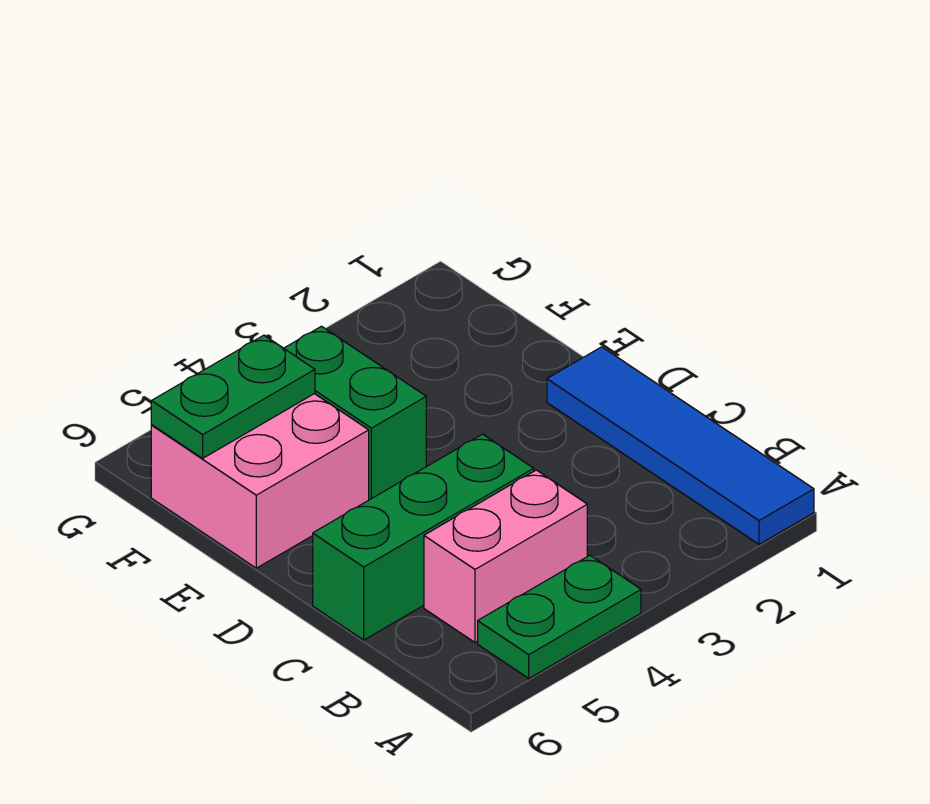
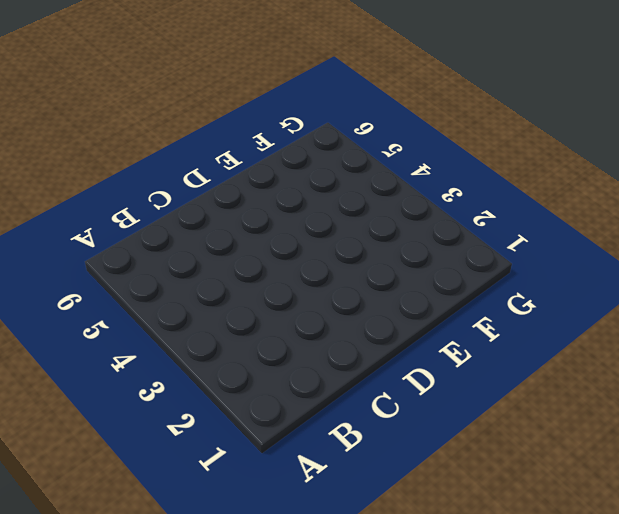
none -> blue tile A1:D1 level 1
none -> green plate A4:A5 level 1

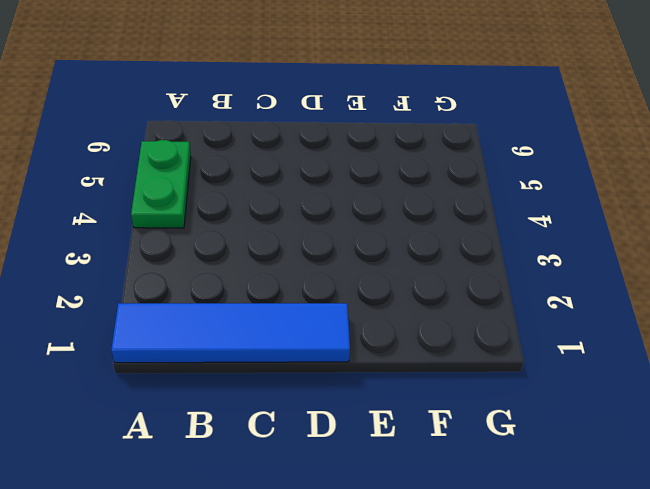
none -> pink brick B4:B5 level 1
none -> green brick C4:C6 level 1

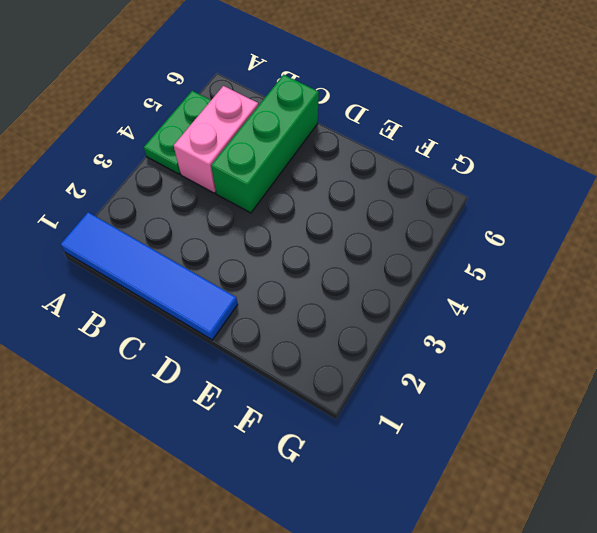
none -> green brick E4:F4 level 1
none -> pink brick E5:F6 level 1

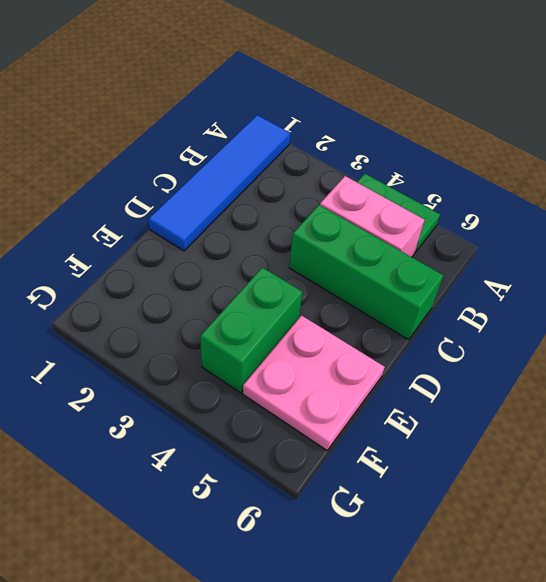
pink plate E5:F6 level 1 -> pink brick E5:F6 level 1
none -> green plate F5:F6 level 2

